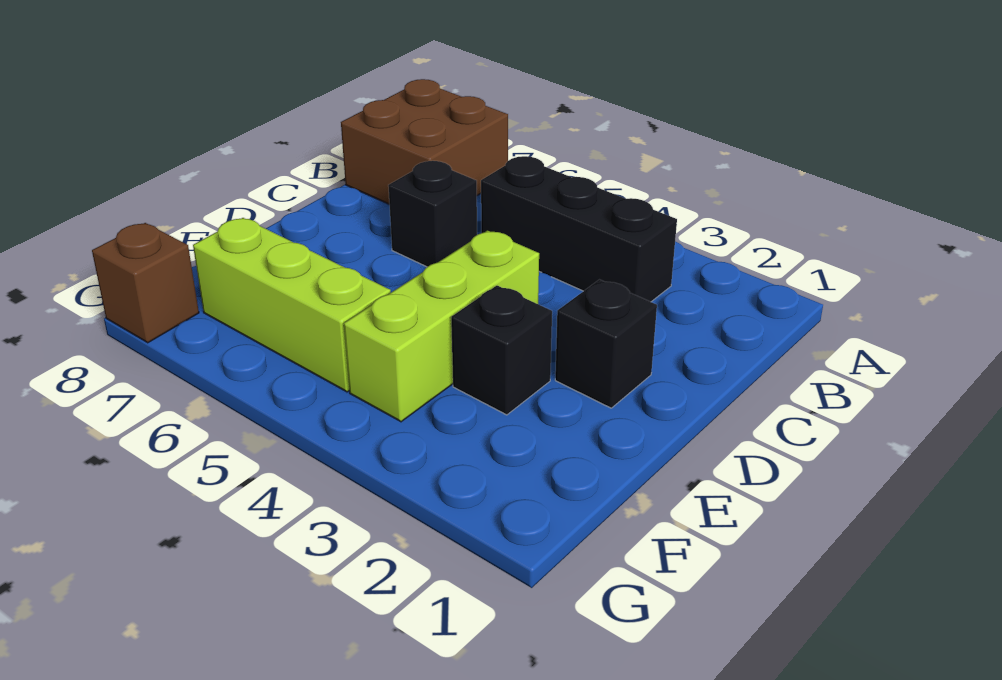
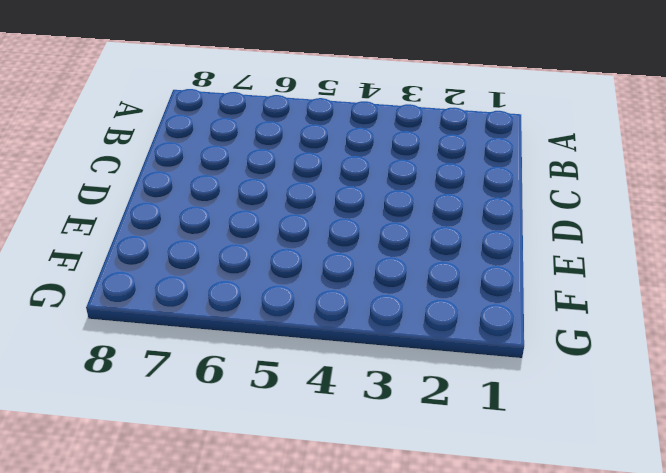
none -> brown brick A7:B8 level 1
none -> black brick B3:B5 level 1

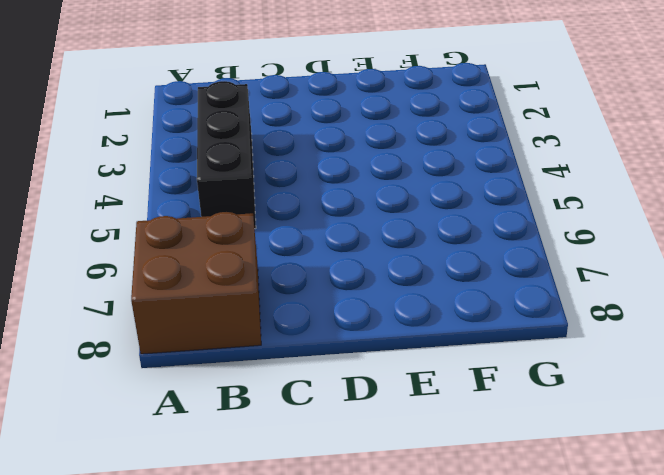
none -> black brick C6 level 1
none -> black brick D2 level 1

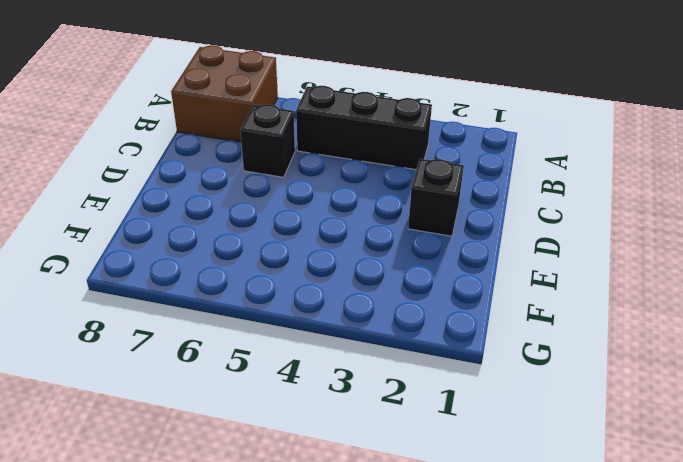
none -> lime brick D4:F4 level 1
none -> black brick E3 level 1

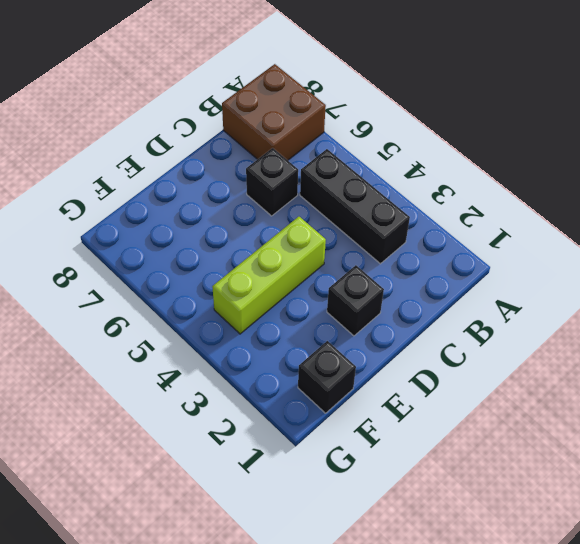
black brick F1 level 1 -> black brick E3 level 1
none -> lime brick F5:F7 level 1
none -> brown brick G8 level 1

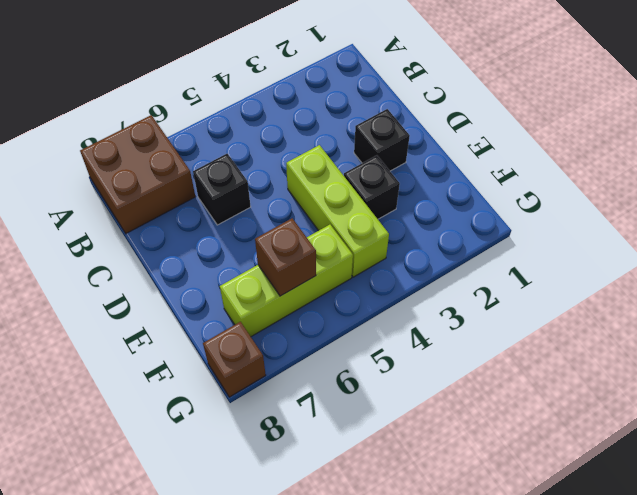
brown brick F6 level 2 -> none
none -> black brick B3:B5 level 1

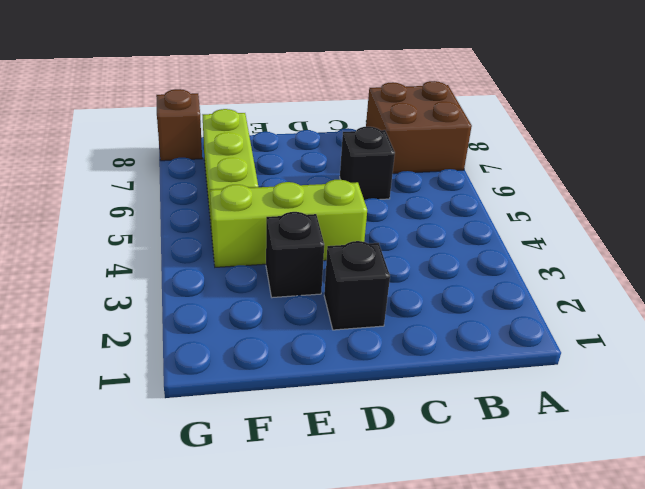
none -> black brick B3:B5 level 1

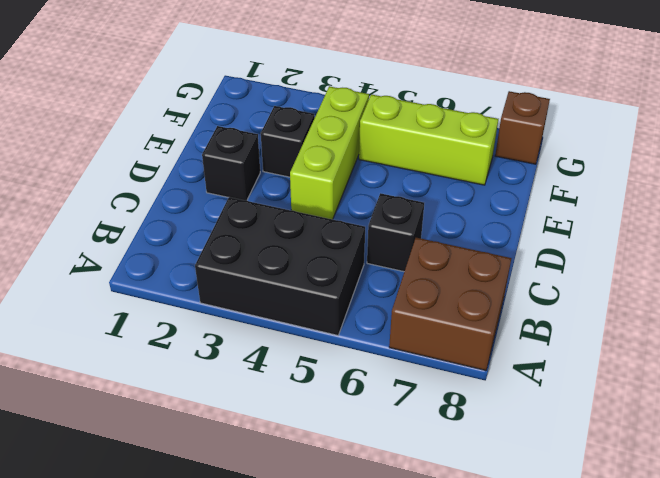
black brick A3:B5 level 1 -> black brick B3:B5 level 1

